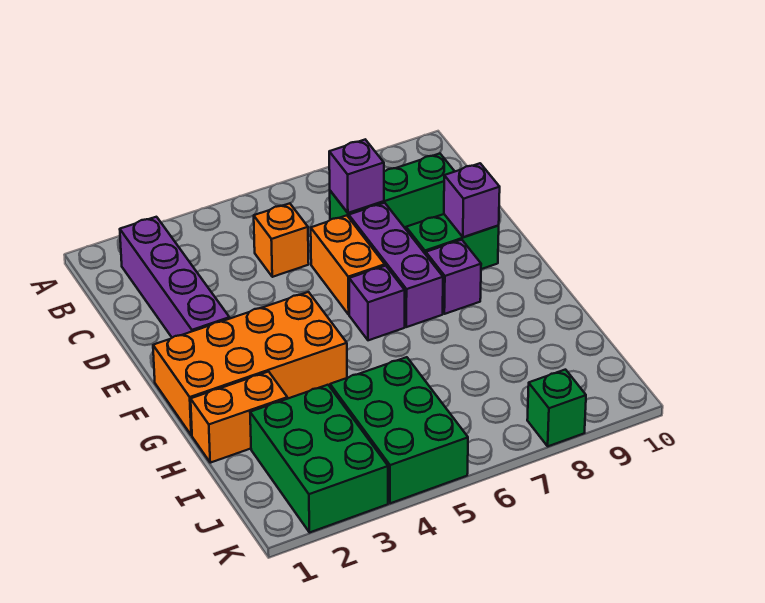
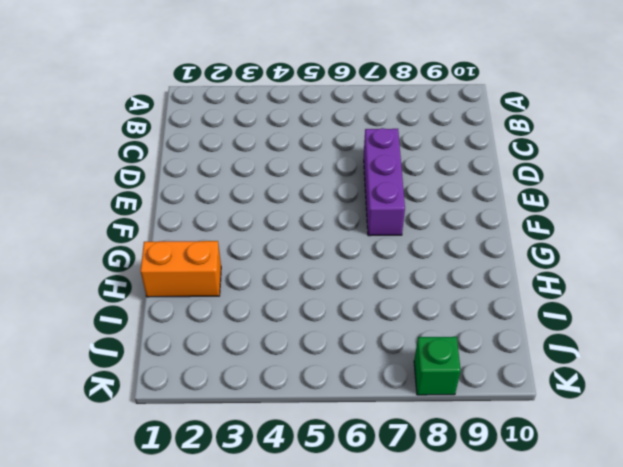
none -> purple brick B2:E2 level 1
none -> orange brick C5 level 1
none -> green brick C7:C9 level 1

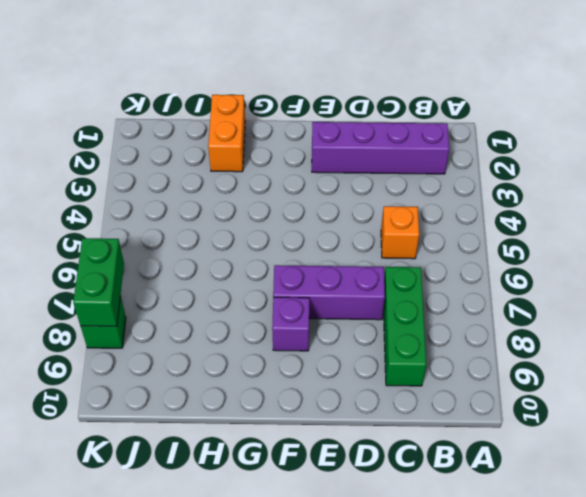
green brick K7:K8 level 2 -> green brick E8:E9 level 1
none -> orange brick D6:E6 level 1
none -> orange brick F1:G4 level 1
none -> purple brick F6 level 1

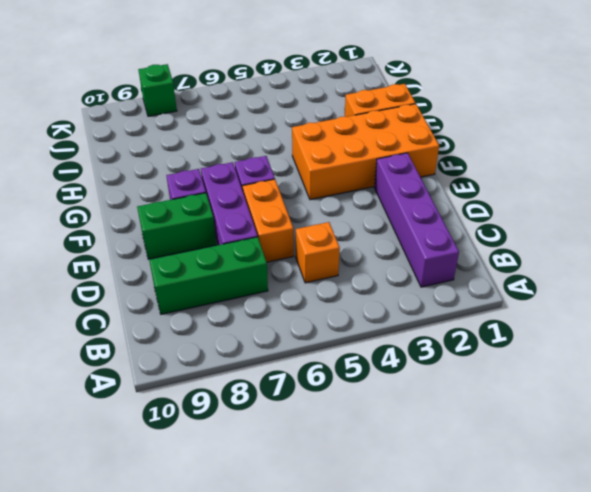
none -> green brick I2:K3 level 1
none -> green brick I4:K5 level 1
none -> purple brick C7 level 2

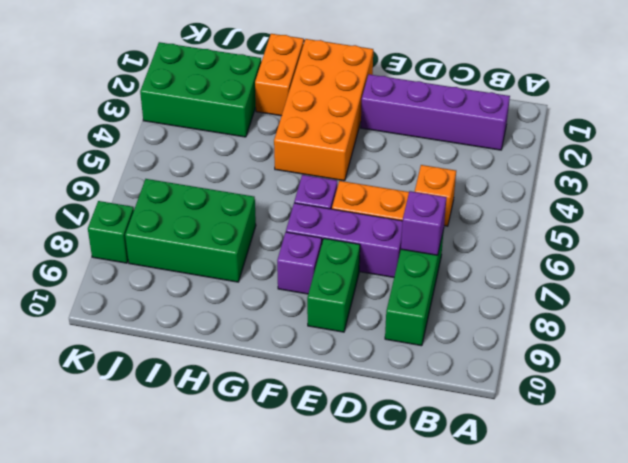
green brick H7:J8 level 1 -> green brick I4:K5 level 1
none -> purple brick E9 level 2

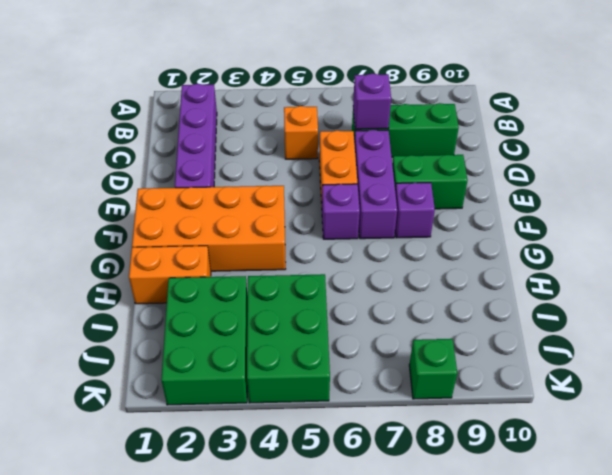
none -> purple brick E9 level 2

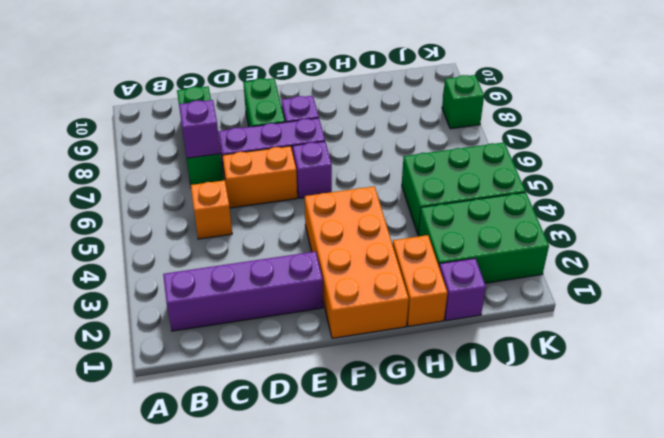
purple brick I1 level 1 -> purple brick E9 level 2

